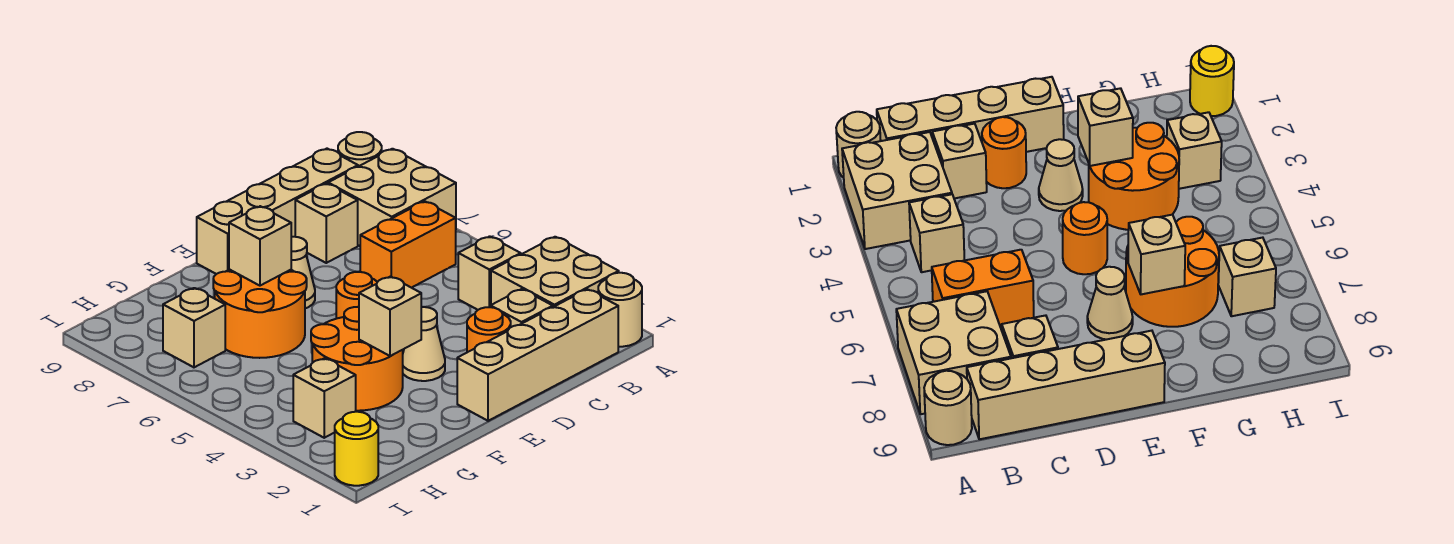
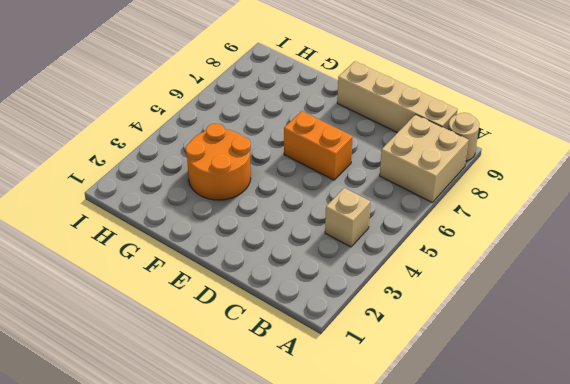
orange brick D6:E6 level 1 -> orange brick B6:C6 level 1
none -> tan round brick A1 level 1
none -> tan brick A2:B3 level 1
none -> tan brick B1:E1 level 1

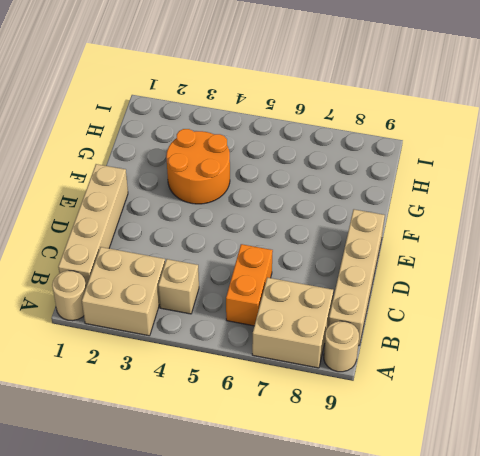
none -> tan brick C2 level 1
none -> tan brick C8 level 1
none -> orange round brick D2 level 1

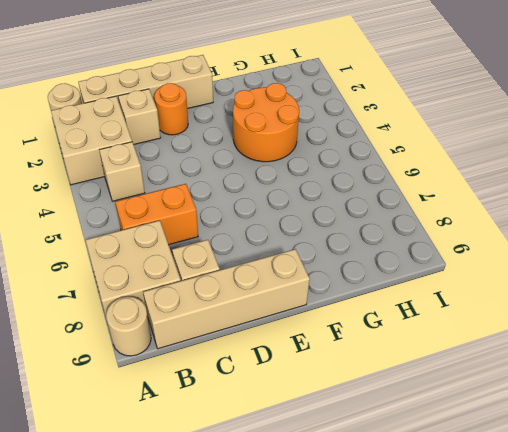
none -> tan cone E3 level 1
none -> orange round brick E5 level 1
none -> tan cone E7 level 1

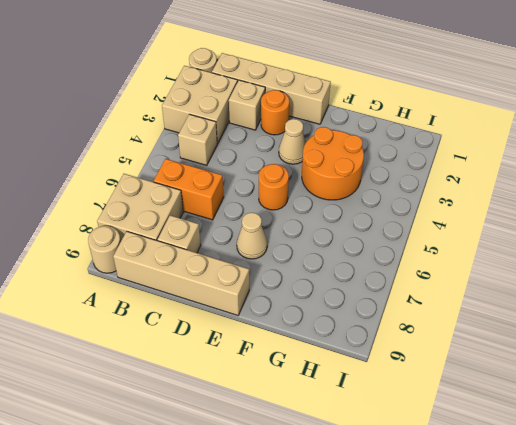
none -> orange round brick F6:G7 level 1
none -> tan brick H3 level 1
none -> tan brick H7 level 1

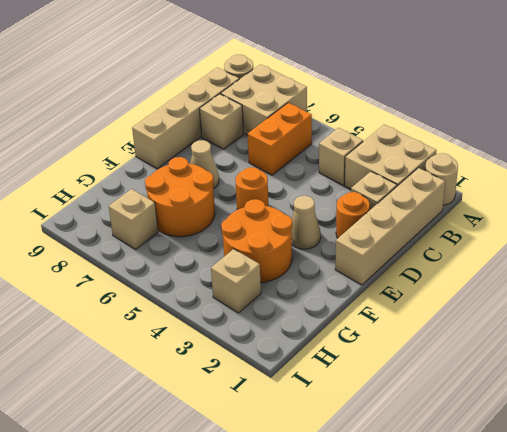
none -> yellow round brick I1 level 1
none -> tan brick F3 level 2
none -> tan brick F7 level 2

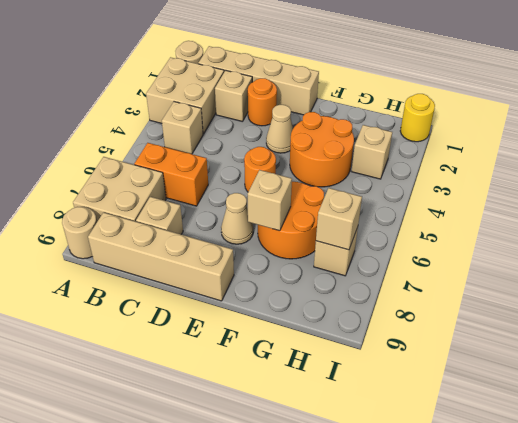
tan brick H7 level 2 -> tan brick F3 level 2

